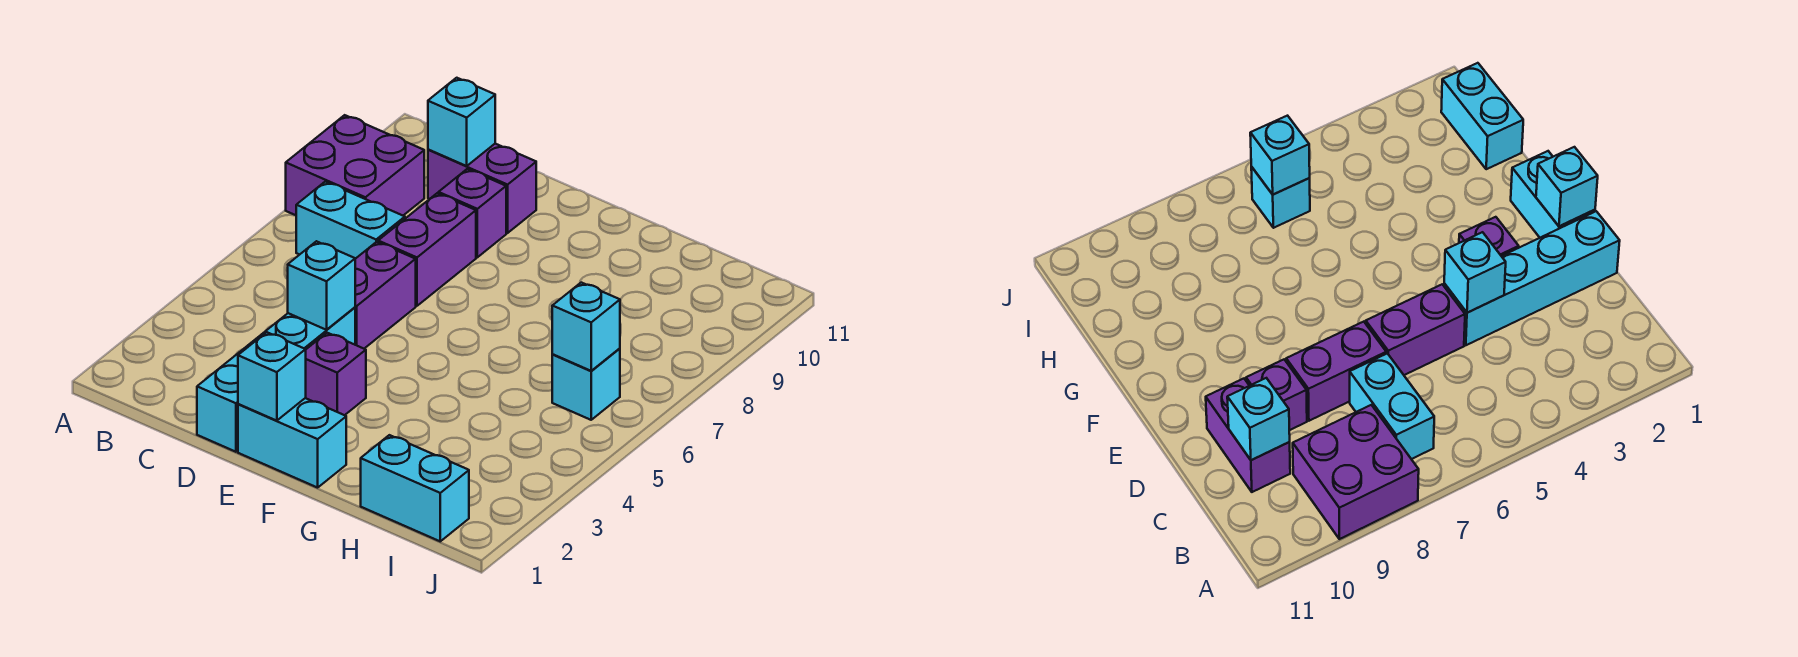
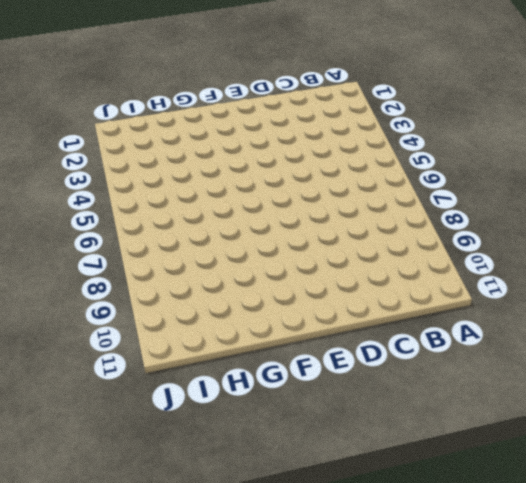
none -> purple brick A8:B9 level 1
none -> cyan brick B7:C7 level 1
none -> purple brick C10:D10 level 1

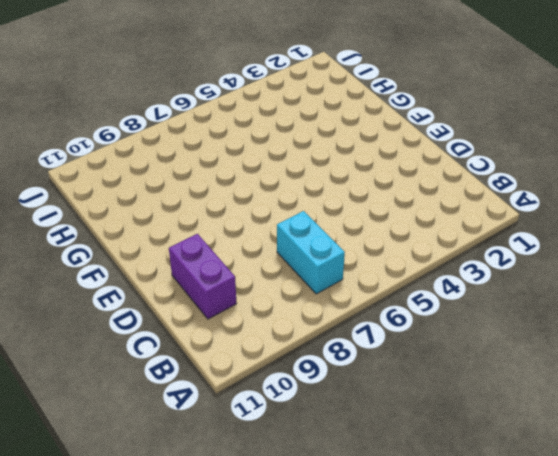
none -> purple brick A8:B9 level 1
none -> cyan brick D1:D4 level 1
none -> purple brick D5:D6 level 1

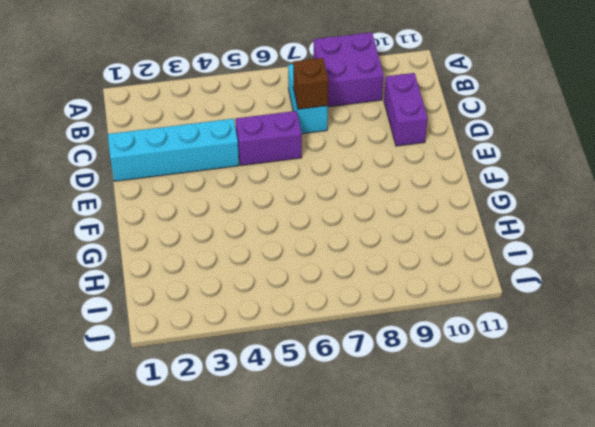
brown brick C7 level 2 -> none
none -> purple brick D7:D8 level 1
none -> purple brick D9 level 1
none -> cyan brick E1:F1 level 1

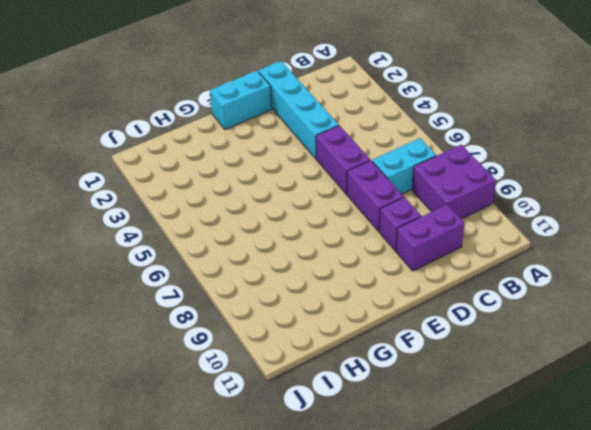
none -> purple brick E3 level 1
none -> cyan brick H1:I1 level 1
none -> cyan brick I6 level 1

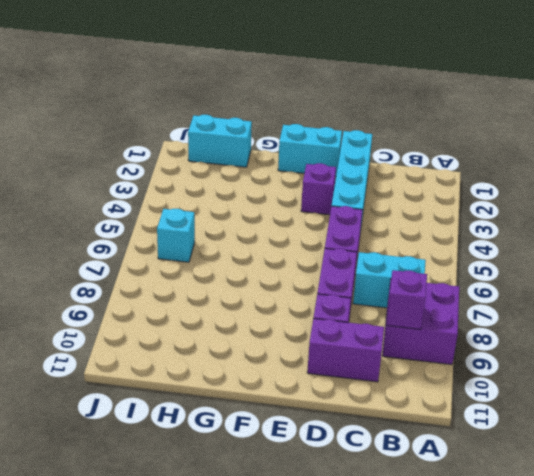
purple brick B9 level 2 -> none
none -> cyan brick C10 level 2
none -> cyan brick D4 level 2
none -> cyan brick E1 level 2

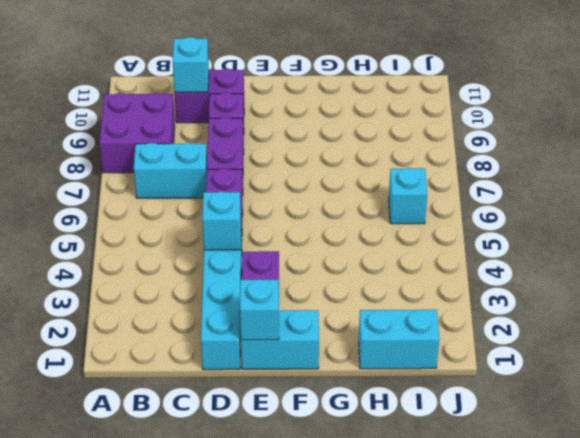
none -> cyan brick I6 level 2

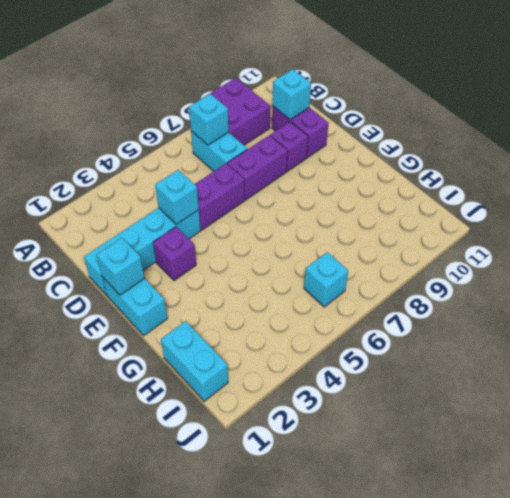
cyan brick B7 level 2 -> cyan brick I6 level 2

